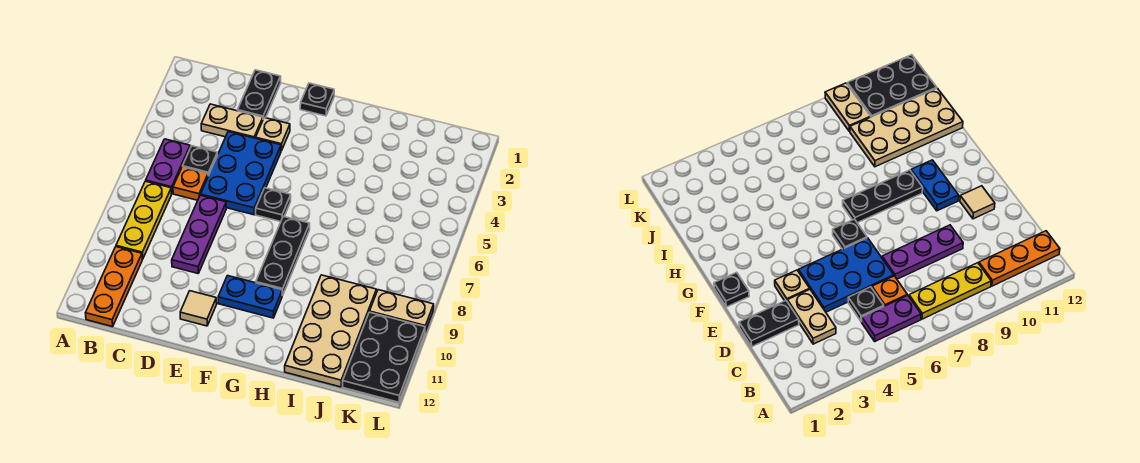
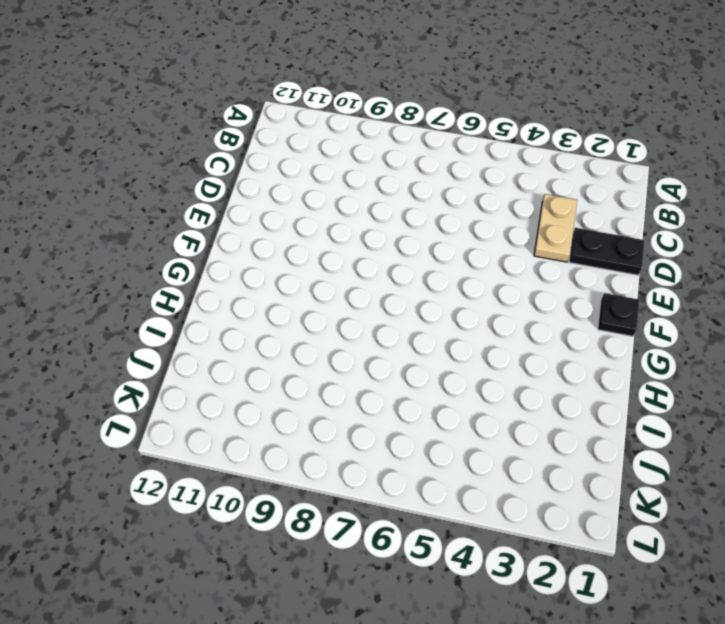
none -> purple plate B5:B6 level 1
none -> yellow plate B7:B9 level 1
none -> orange plate B10:B12 level 1

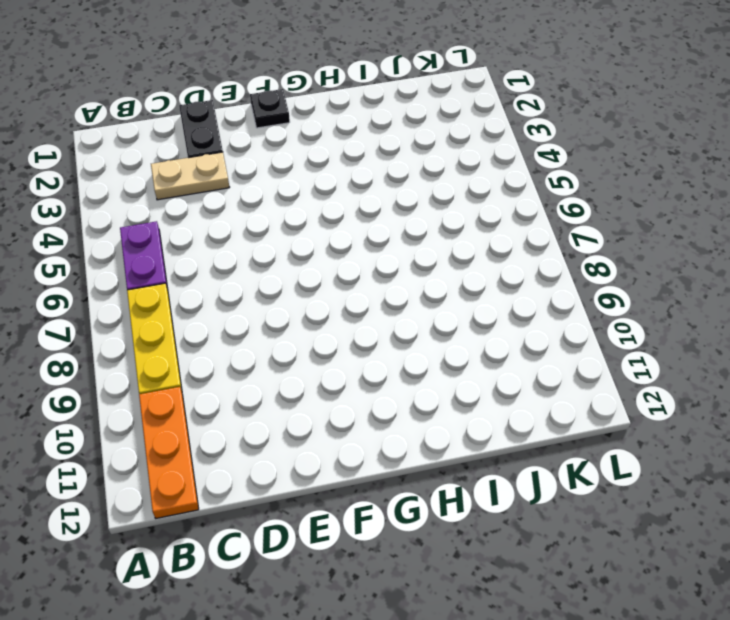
none -> black plate C5 level 1
none -> orange plate C6 level 1
none -> blue plate D4:E6 level 1

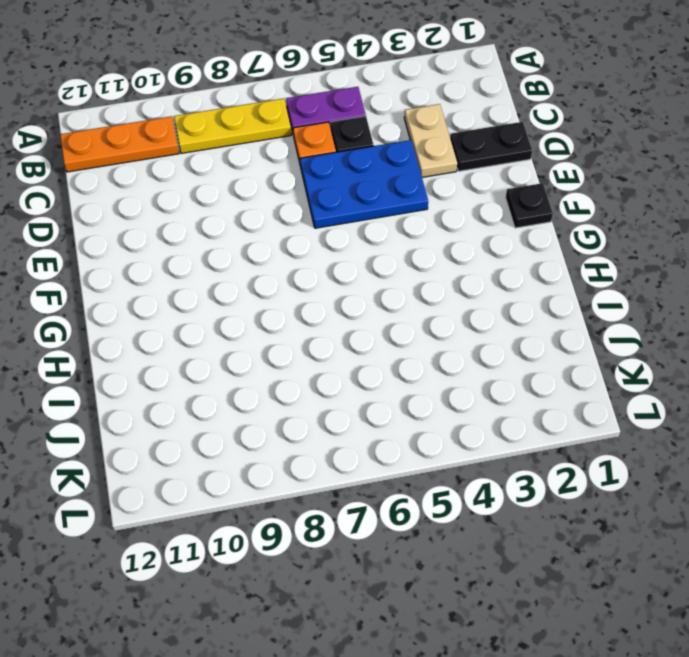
none -> purple plate D7:D9 level 1
none -> tan plate E3 level 1
none -> tan tile E11 level 1

